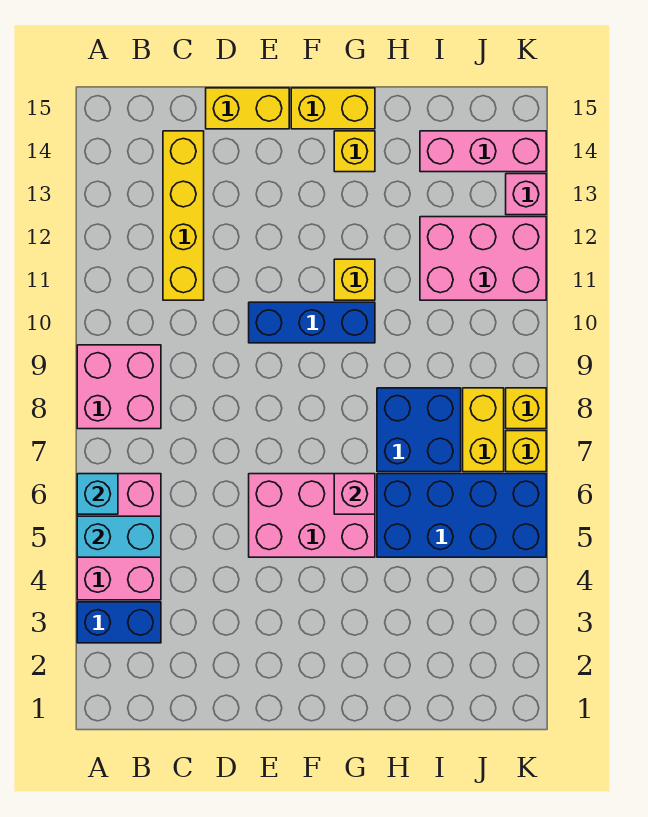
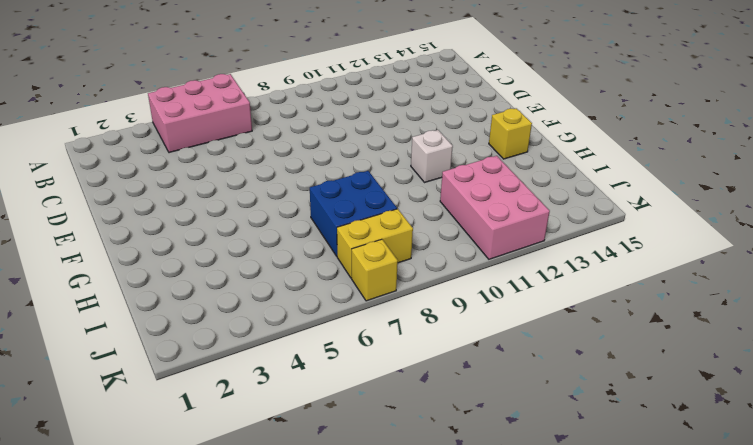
white brick G11 level 1 -> yellow brick G11 level 1
none -> blue brick A3:B3 level 1
none -> pink brick A8:B9 level 1
none -> yellow brick C11:C14 level 1

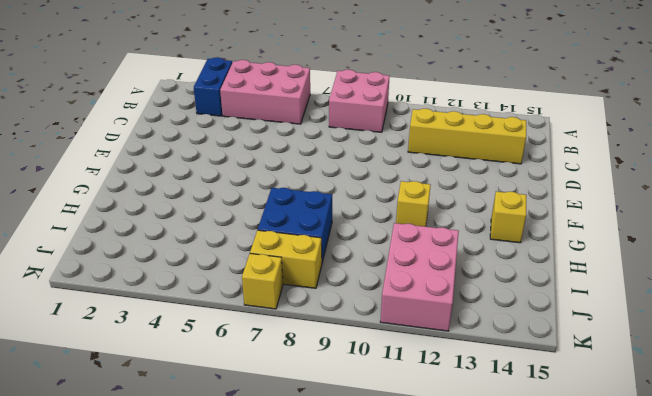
none -> yellow brick D15:E15 level 1
none -> pink brick E5:G6 level 1
none -> blue brick E10:G10 level 1

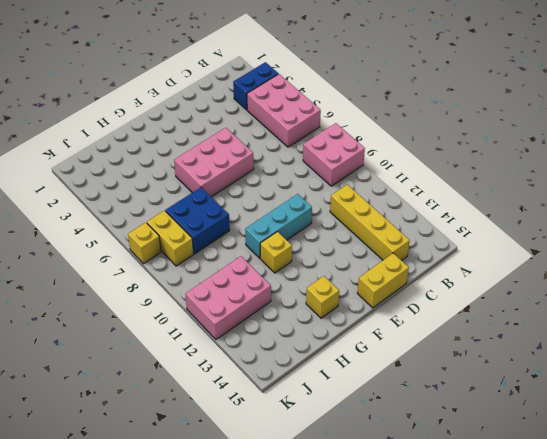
cyan brick E10:G10 level 1 -> blue brick E10:G10 level 1
none -> yellow brick F15:G15 level 1
none -> blue brick H5:K6 level 1
none -> pink brick I14:K14 level 1

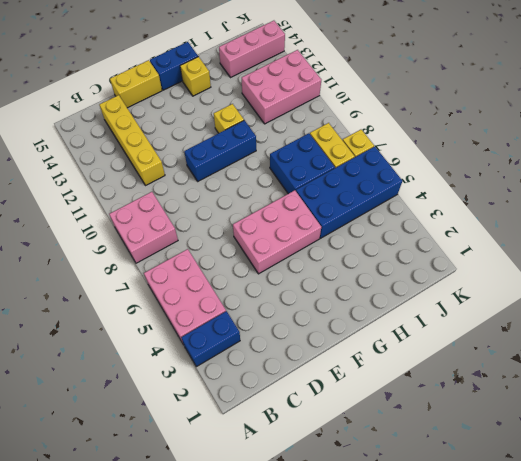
blue brick F15:G15 level 1 -> yellow brick F15:G15 level 1
none -> yellow brick K8 level 1
none -> pink brick K13 level 1
none -> cyan brick A5:B5 level 2

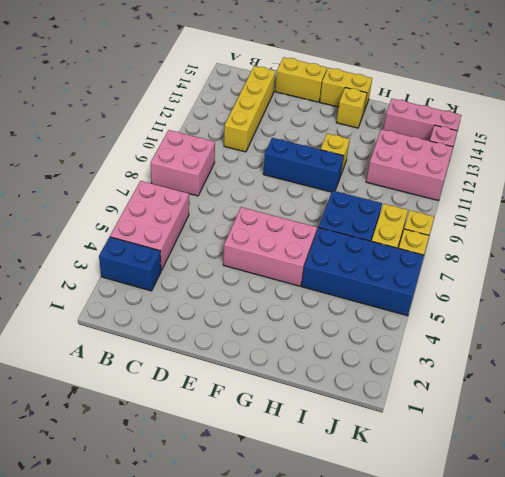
none -> cyan brick A5:B5 level 2
none -> cyan brick A6 level 2
none -> pink brick G6 level 2

